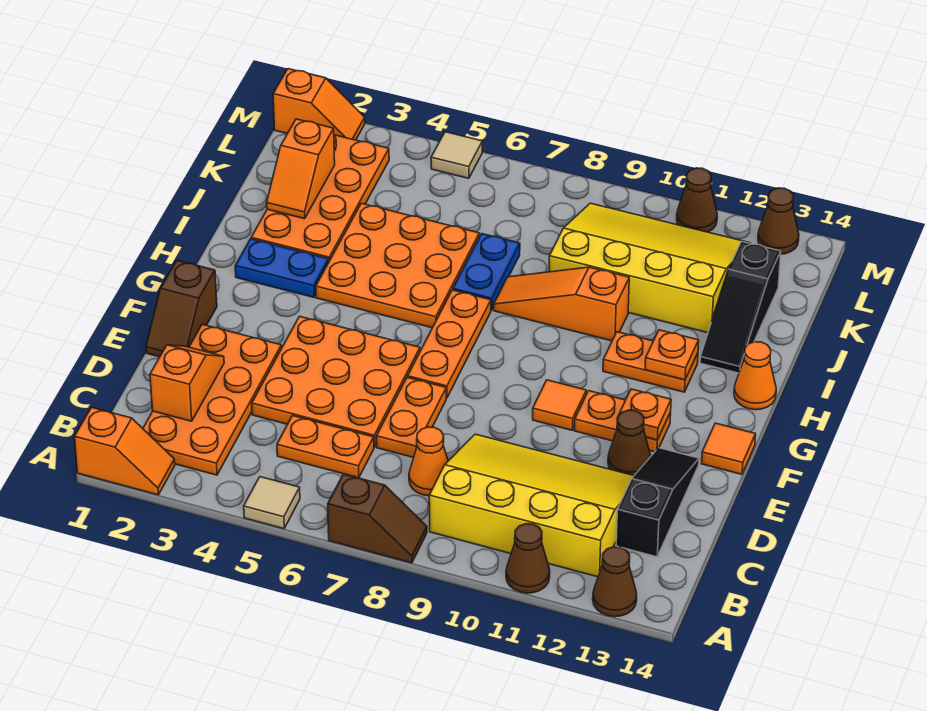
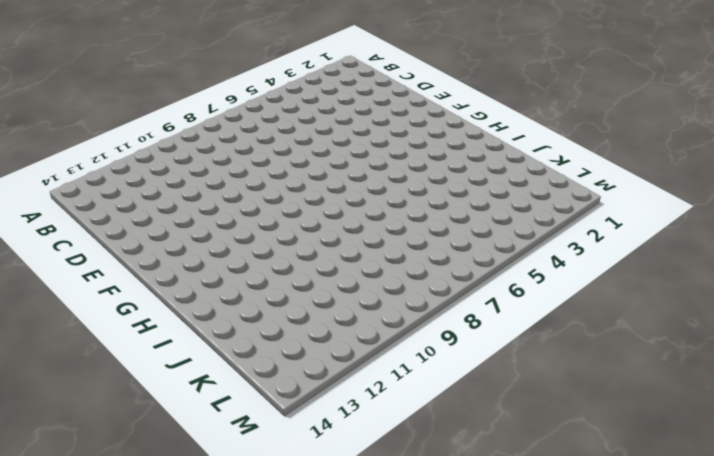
none -> orange slope A1:A2 level 1 top 1
none -> tan tile A5 level 1
none -> brown slope A7:A8 level 1 top 7
none -> brown cone A11 level 1

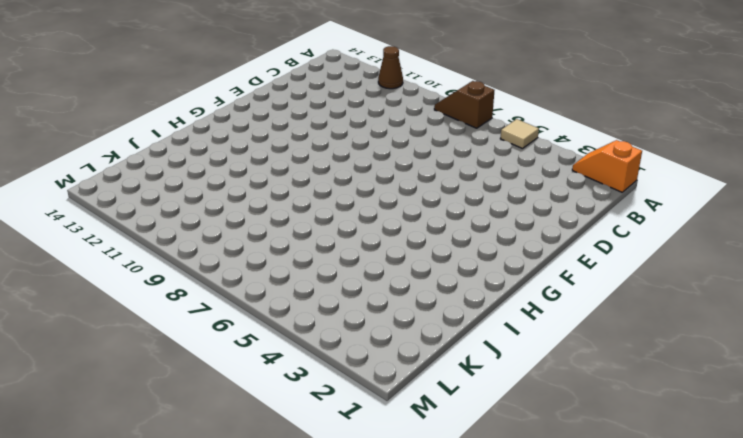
none -> brown cone A13 level 1
none -> orange plate B2:E3 level 1
none -> yellow slope B9:D12 level 1 top B
none -> orange plate C5:C6 level 1

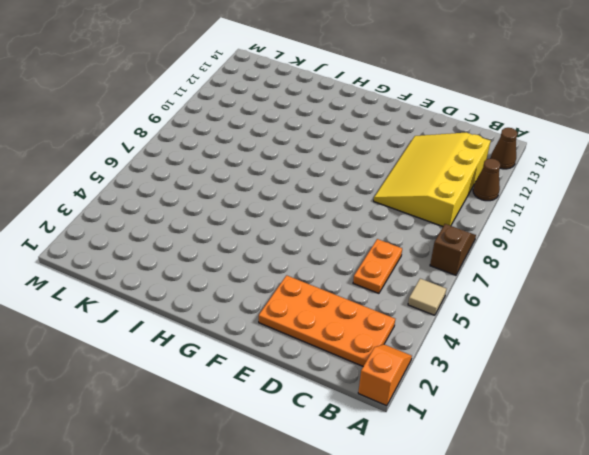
none -> orange cone C8 level 1
none -> black slope C13:E13 level 1 top C
none -> orange plate D4:F6 level 1
none -> orange plate D7:E7 level 1

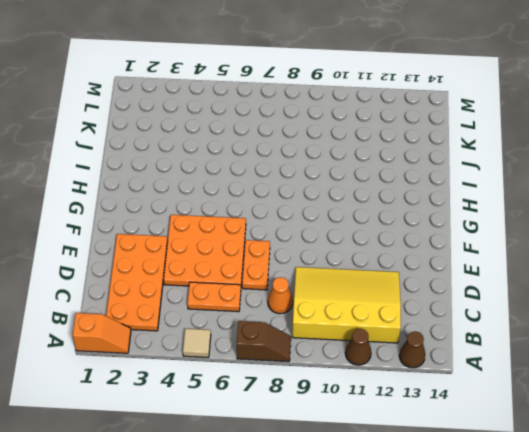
none -> black slope C13:E13 level 1 top C
none -> brown slope E1:F1 level 1 top F
none -> brown cone E12 level 1
none -> orange plate F7:H7 level 1

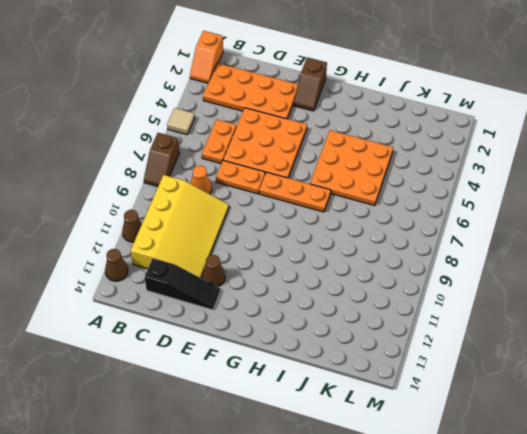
brown slope F1:F2 level 1 top 1 -> brown slope E1:F1 level 1 top F
none -> orange tile F10 level 1
none -> orange plate F11:F12 level 1
none -> orange tile F14 level 1
none -> blue plate H2:H3 level 1

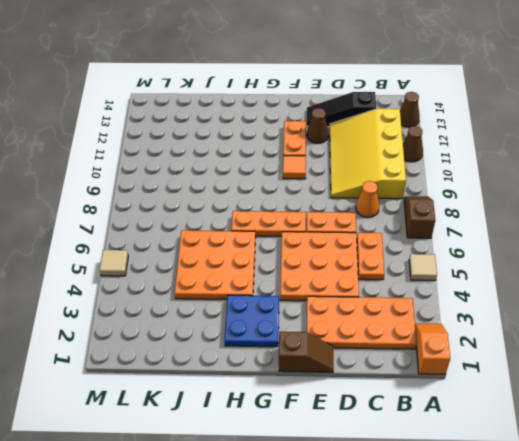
blue plate G2:H3 level 1 -> blue plate H2:H3 level 1
none -> orange tile F14 level 1
none -> orange plate H11:H12 level 1
none -> orange cone H14 level 1
none -> orange plate I2:L3 level 1

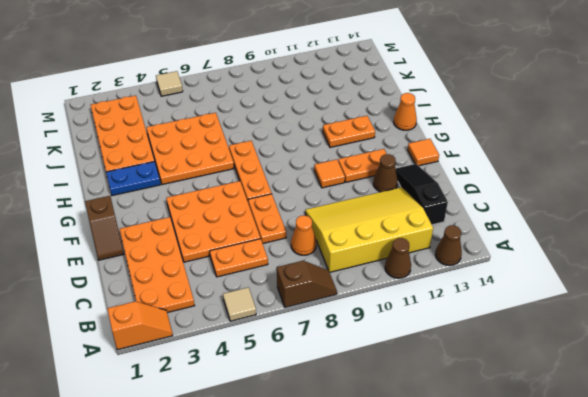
none -> blue plate I7:J7 level 1
none -> orange slope I8:I10 level 1 top 10
none -> black slope I13:K13 level 1 top K
none -> yellow slope J9:L12 level 1 top J

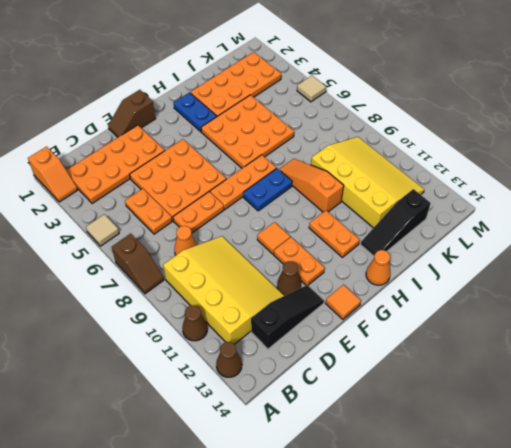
blue plate G8:H8 level 1 -> blue plate I7:J7 level 1
none -> orange slope M1:M2 level 1 top 1
none -> brown cone M11 level 1
none -> brown cone M13 level 1
none -> orange slope C2:D2 level 2 top C

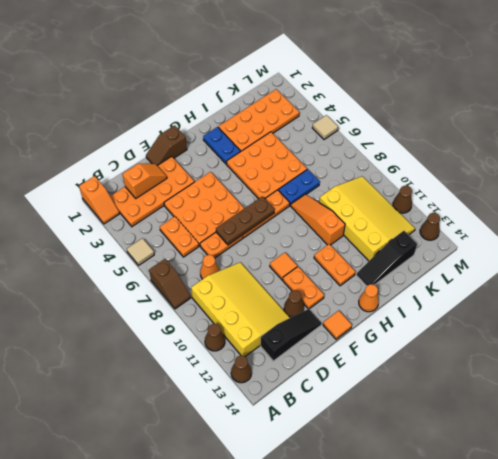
brown plate E7:G7 level 2 -> none
none -> orange slope M1:M2 level 1 top 1
none -> orange plate F12 level 2
none -> orange plate H12 level 2
none -> orange slope J2:K2 level 2 top K

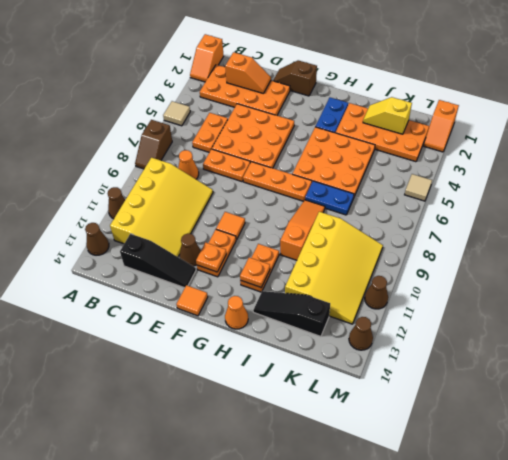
yellow slope J2:K2 level 2 top K -> orange slope J2:K2 level 2 top K

